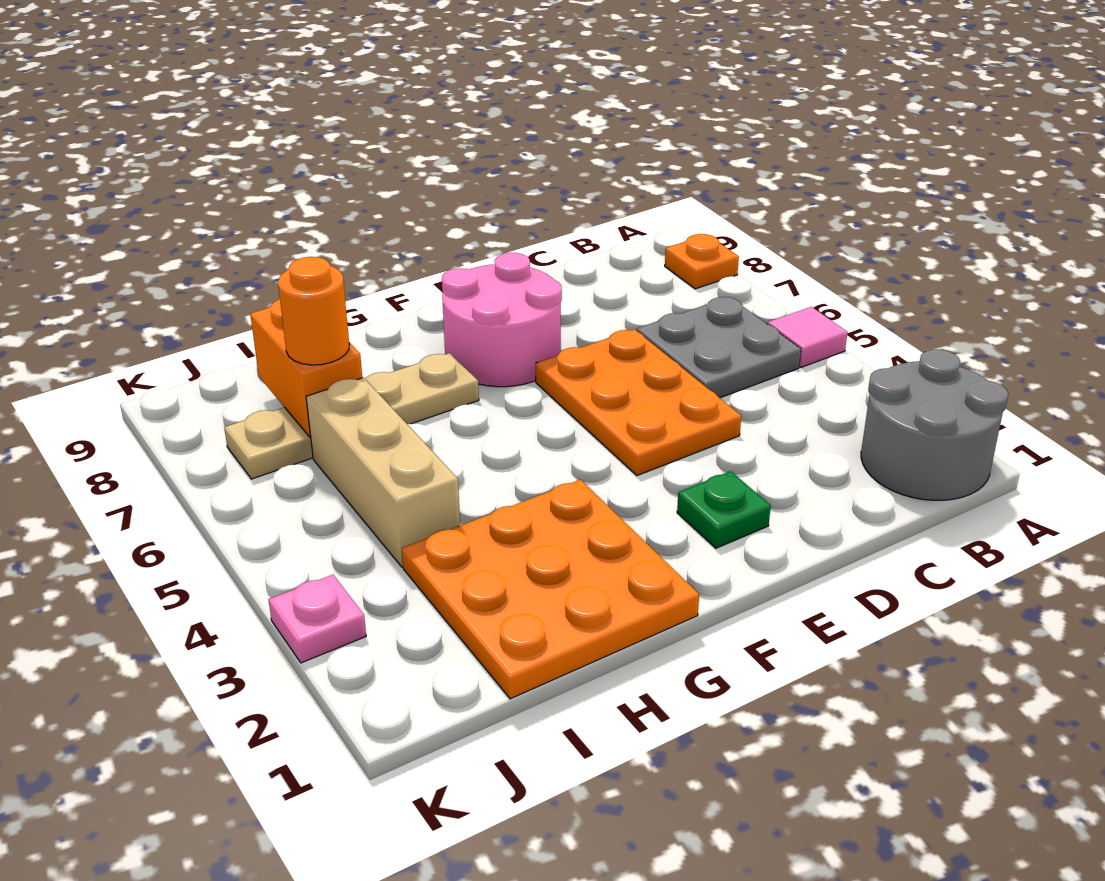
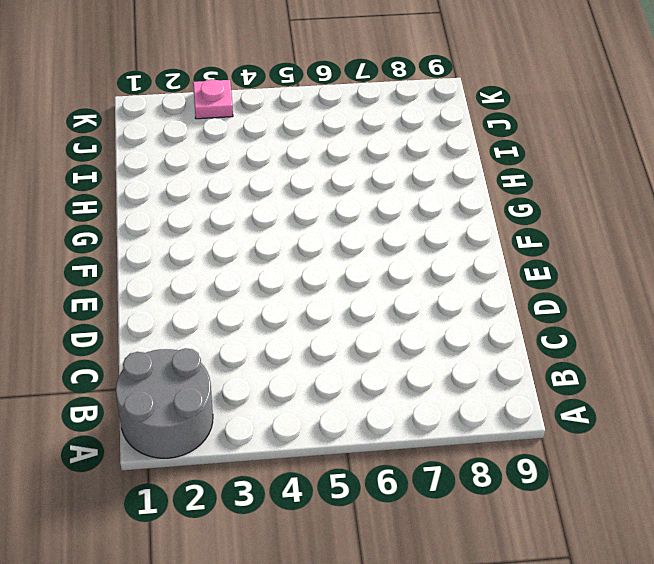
none -> pink tile A5 level 1
none -> orange plate A8 level 1
none -> grey plate B5:C6 level 1

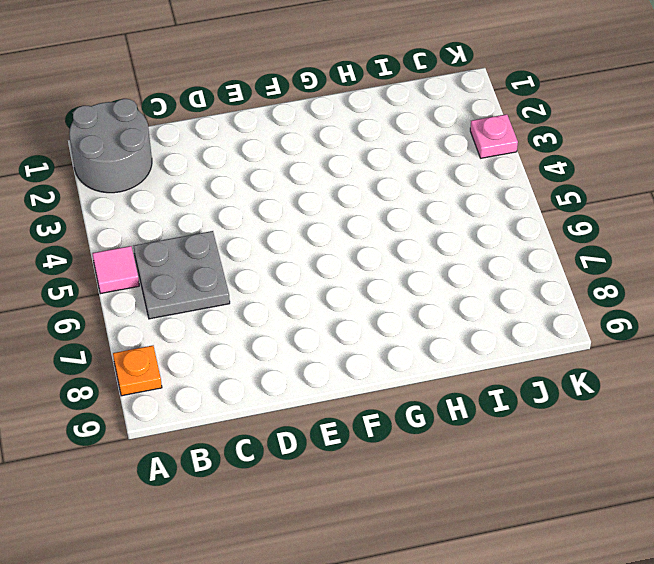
none -> orange plate D4:E6 level 1
none -> green plate E2 level 1
none -> pink round brick E7:F8 level 1

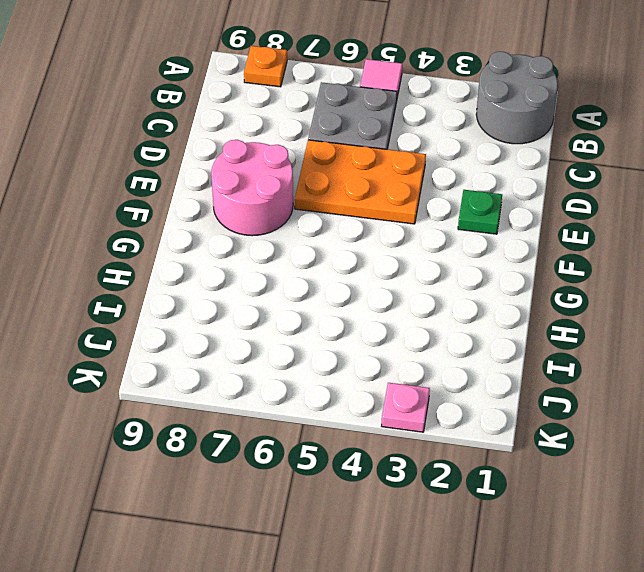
none -> orange plate G1:I3 level 1
none -> tan plate G7:J7 level 1
none -> tan brick I4:I6 level 1

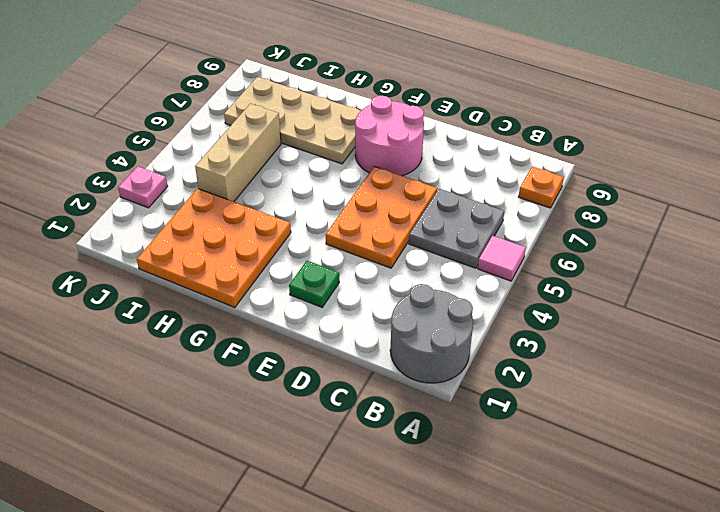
tan plate G7:J8 level 1 -> tan plate G7:J7 level 1
none -> orange brick I7:I8 level 2
none -> orange round brick I7 level 3

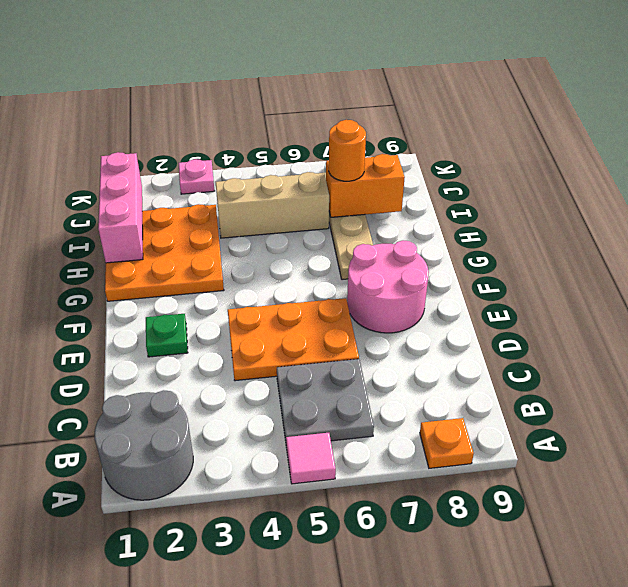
pink brick H1:J1 level 2 -> none

